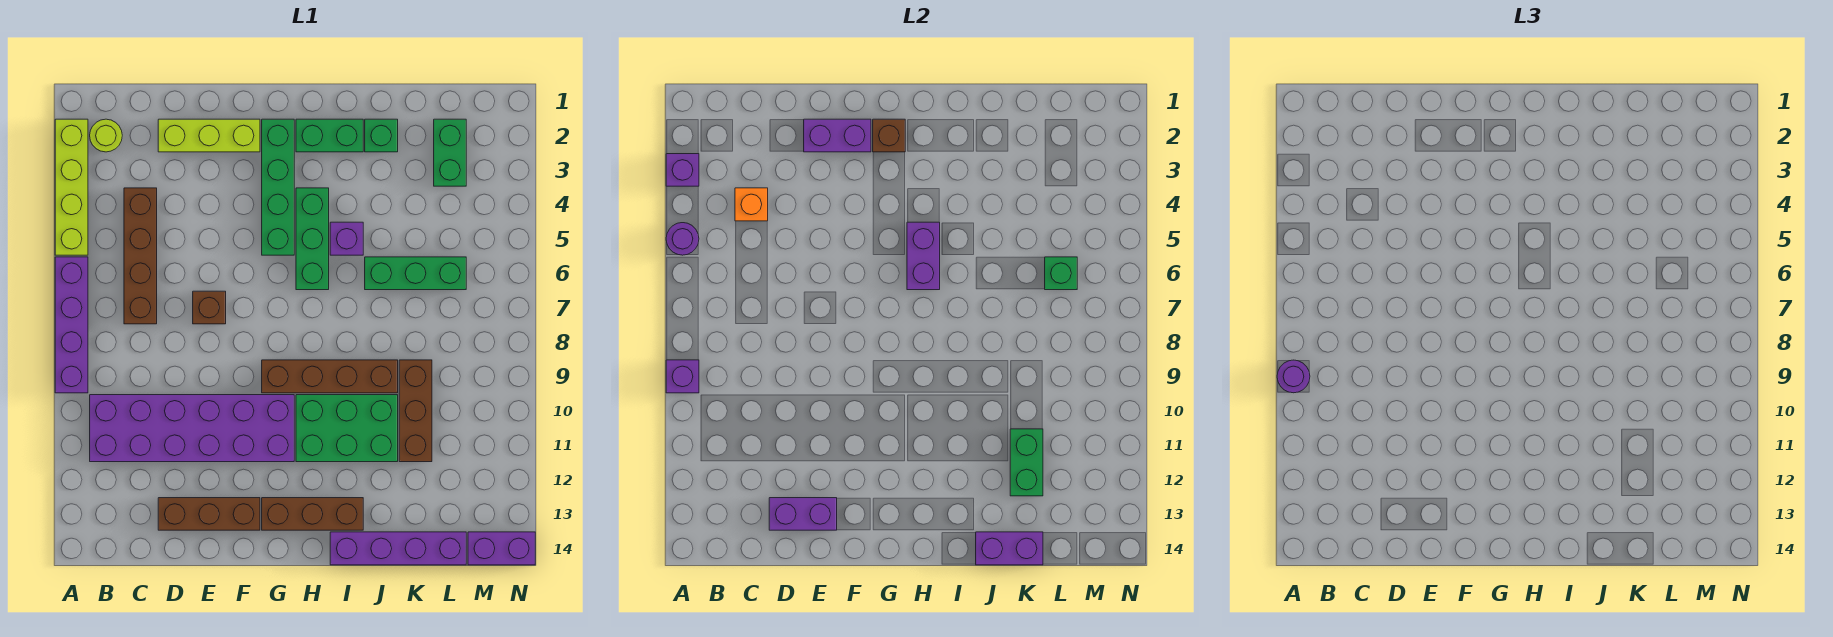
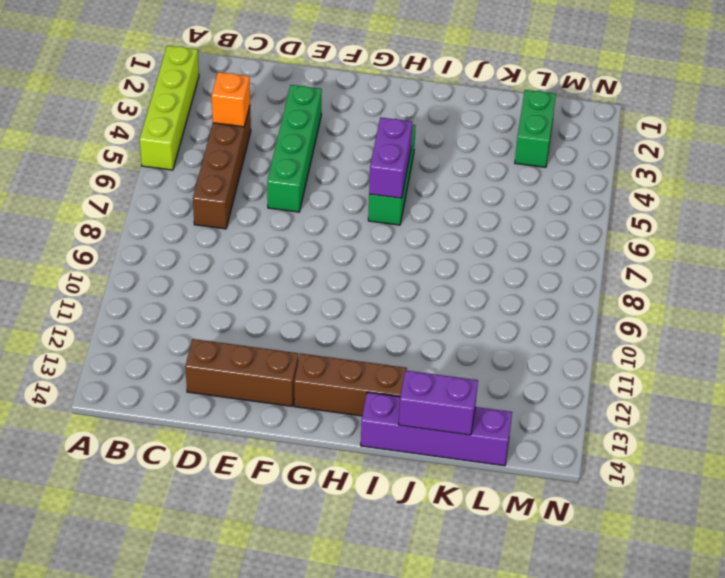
green brick E3:E6 level 1 -> green brick G2:G5 level 1
none -> purple brick A6:A9 level 1
none -> lime round brick B2 level 1
none -> purple brick B10:G11 level 1
none -> lime brick D2:F2 level 1

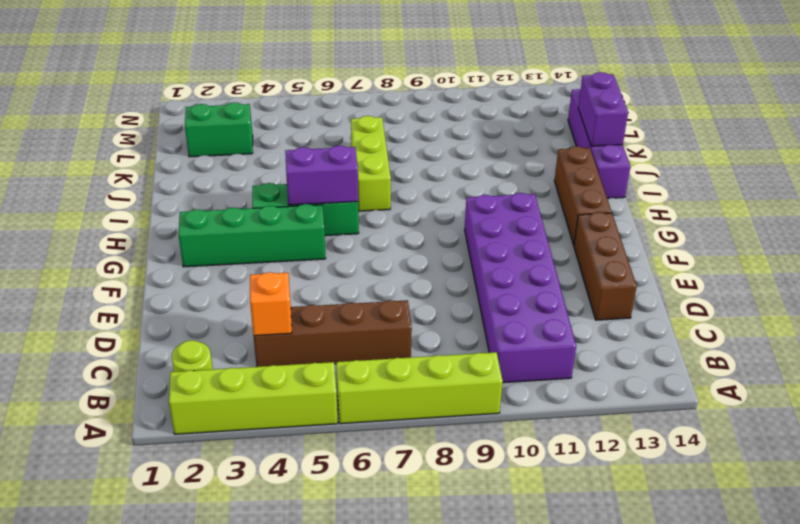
lime brick A6:A9 level 1 -> purple brick A6:A9 level 1
lime brick I7:K7 level 1 -> lime brick D2:F2 level 1
none -> brown brick E7 level 1
none -> brown brick G9:J9 level 1
none -> green brick H2:I2 level 1
none -> green brick H10:J11 level 1

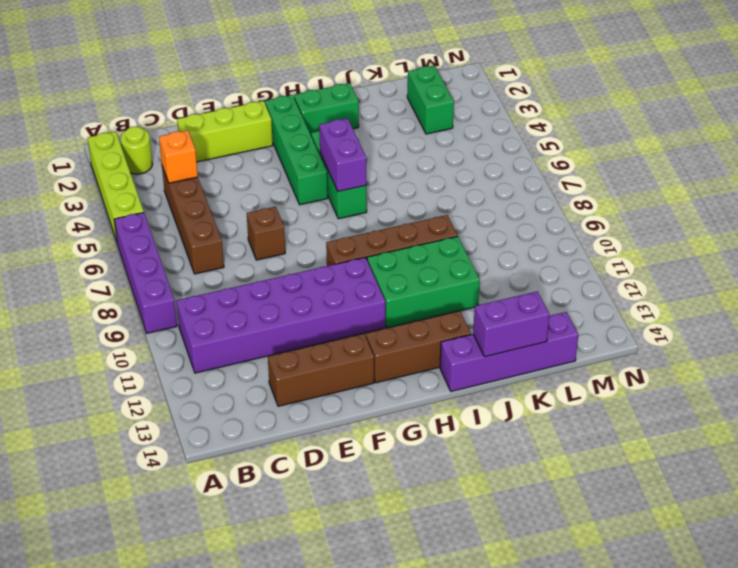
none -> purple brick I5 level 1
none -> green brick J2 level 1
none -> green brick J6:L6 level 1
none -> brown brick K9:K11 level 1

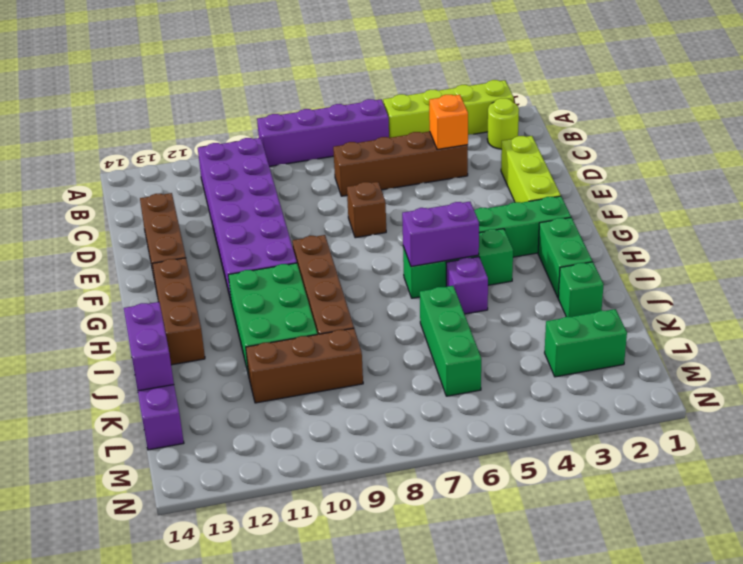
none -> purple brick M14:N14 level 1
none -> purple brick A3 level 2
none -> purple round brick A5 level 2
none -> purple brick A9 level 2

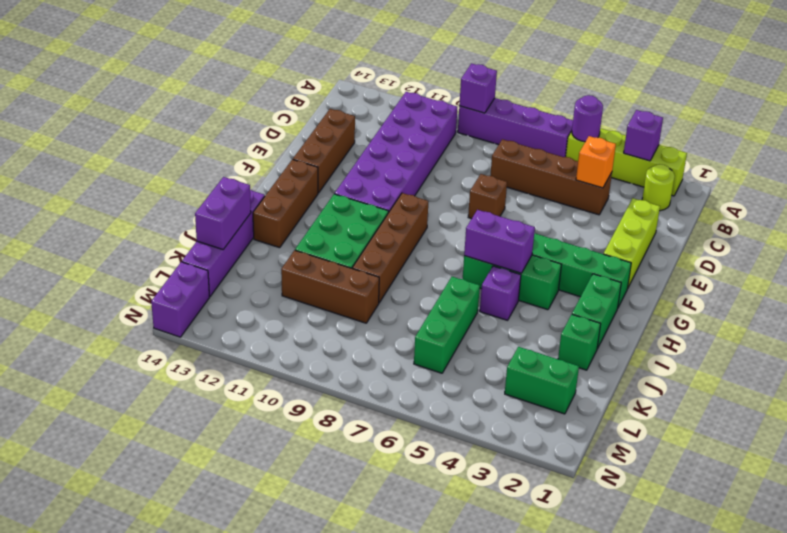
none -> purple brick D13:E13 level 2
none -> purple brick E2:F2 level 2
none -> brown brick G2 level 2
none -> green brick K11:K12 level 2

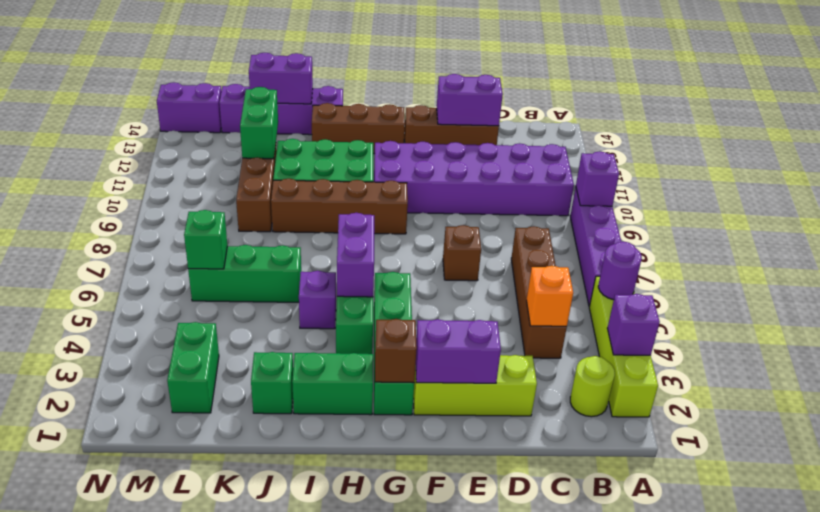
none -> purple round brick A9 level 3

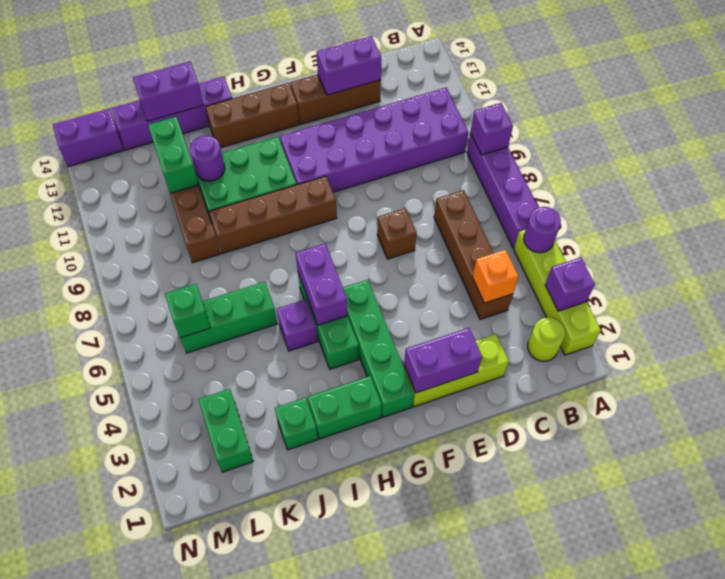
purple round brick J11 level 2 -> purple round brick A9 level 3
none -> brown brick G2 level 2

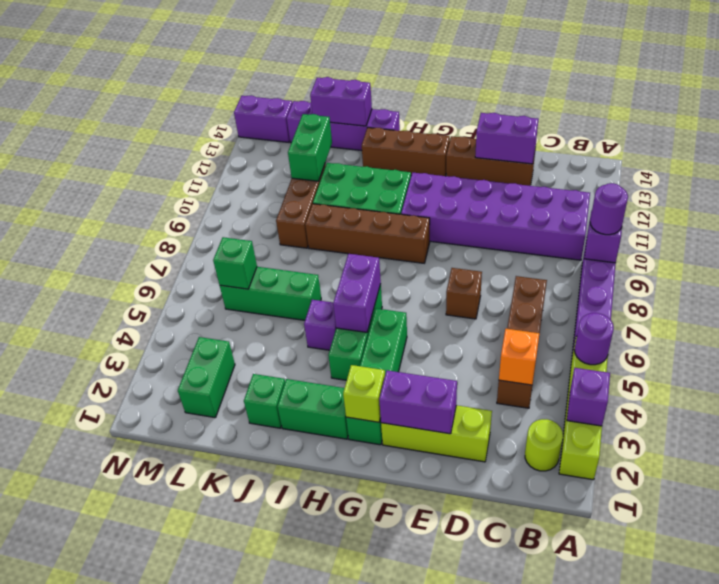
lime brick G2 level 2 -> brown brick G2 level 2

